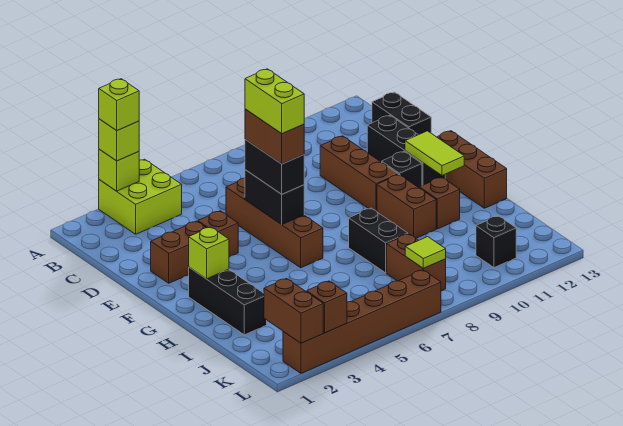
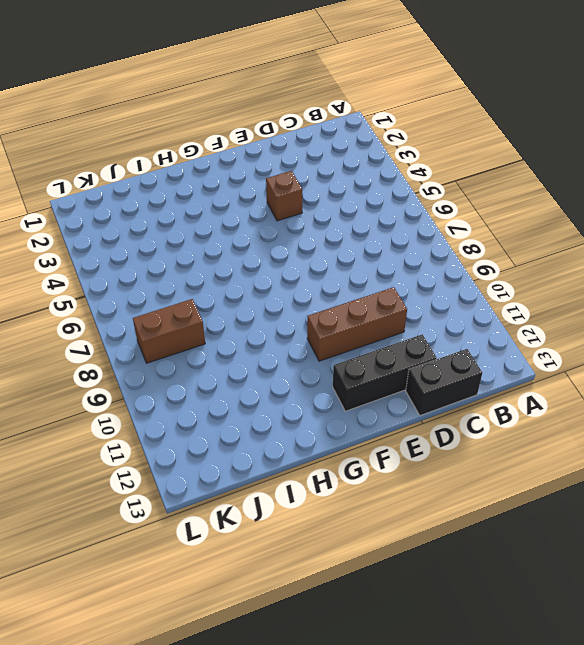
none -> lime brick A3:B4 level 1
none -> brown brick D6:G6 level 1
none -> brown brick E2:E3 level 1

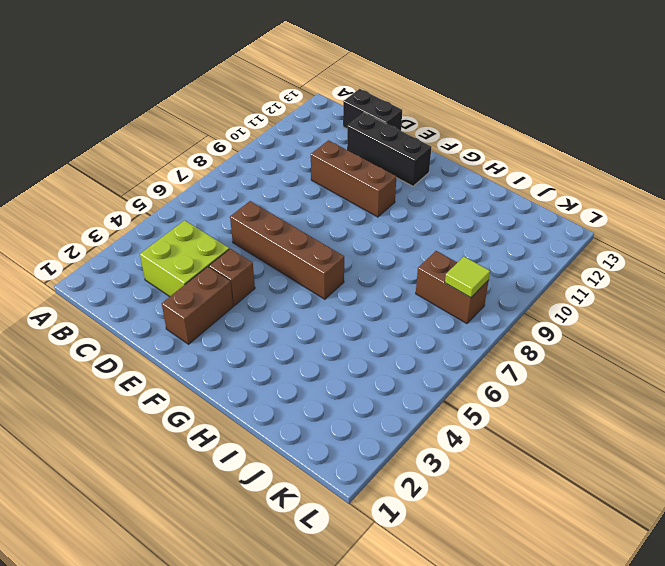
lime brick C3:D4 level 1 -> lime brick A3:B4 level 1
none -> black brick F11 level 1
none -> brown brick F13:H13 level 1
none -> black brick G2:I2 level 1

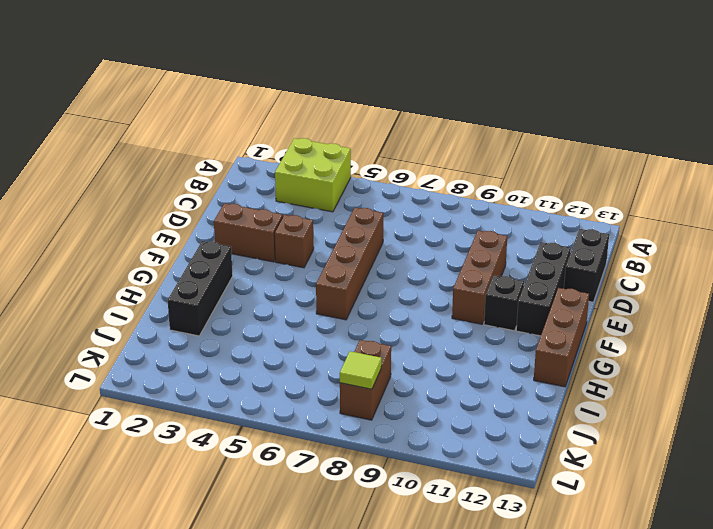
none -> brown brick G10:H10 level 1
none -> black brick H8:I8 level 1
none -> brown brick H11 level 1

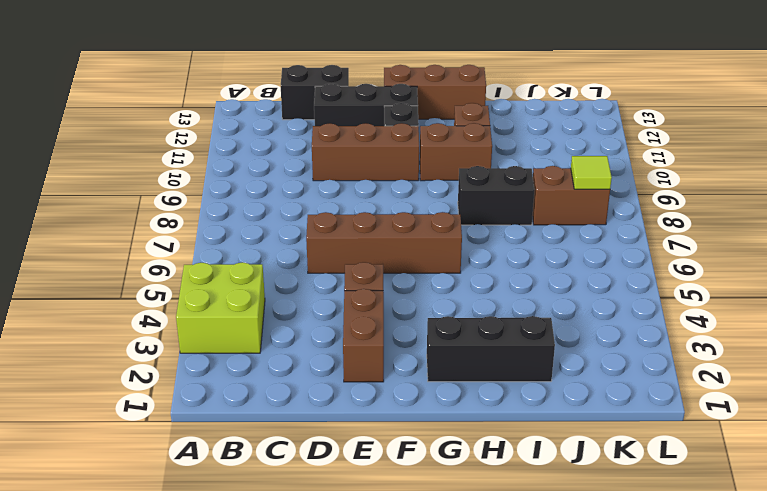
none -> black brick K11 level 1
none -> brown brick L2:L7 level 1
none -> lime brick A3 level 2

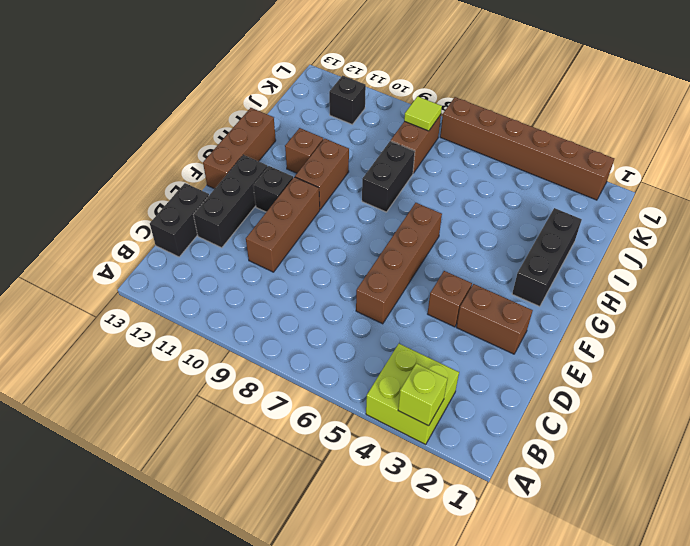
none -> black brick E6:F6 level 2
none -> lime tile F12:G12 level 2
none -> lime brick G2 level 2

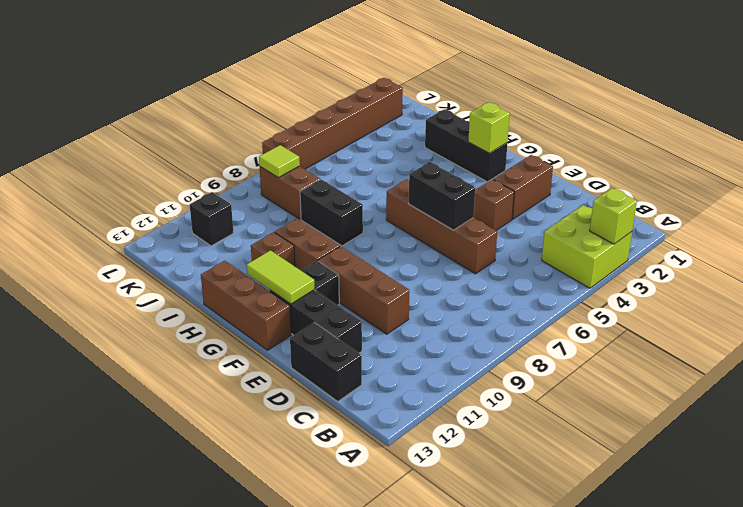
none -> brown brick K2:L2 level 2
none -> brown brick L3 level 2
none -> lime brick A3 level 3

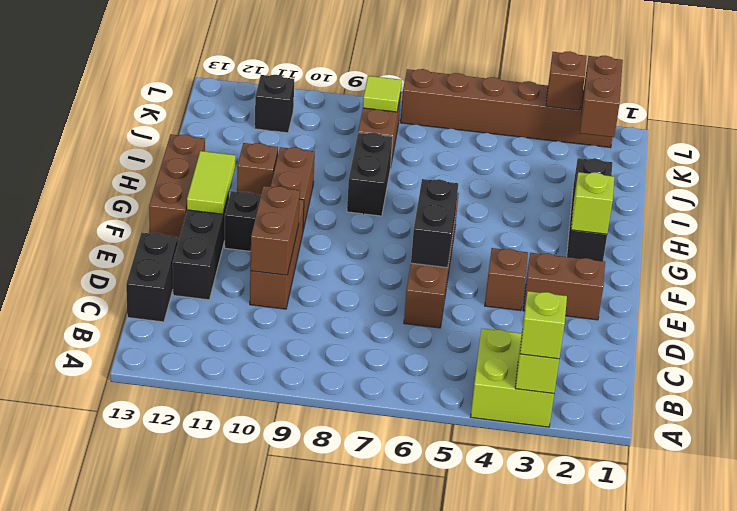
brown brick D10:E10 level 2 -> brown brick E6:F6 level 4
none -> black brick E6:F6 level 3
none -> lime brick A3 level 4
none -> lime brick E6:F6 level 5

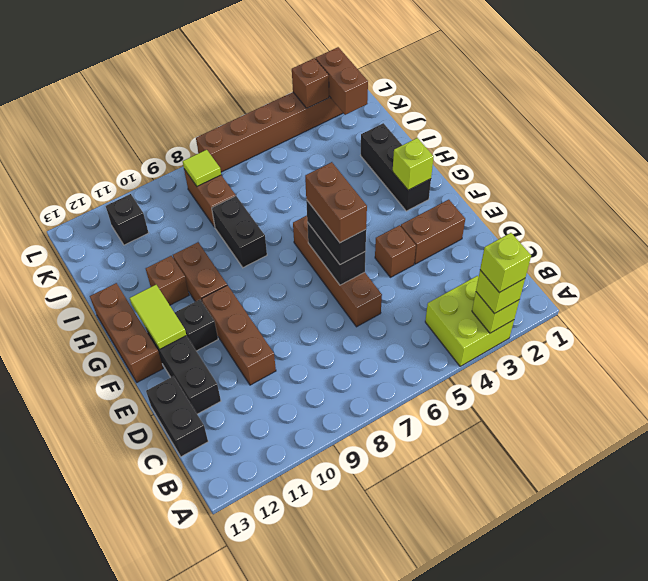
none -> lime brick E6:F6 level 5

